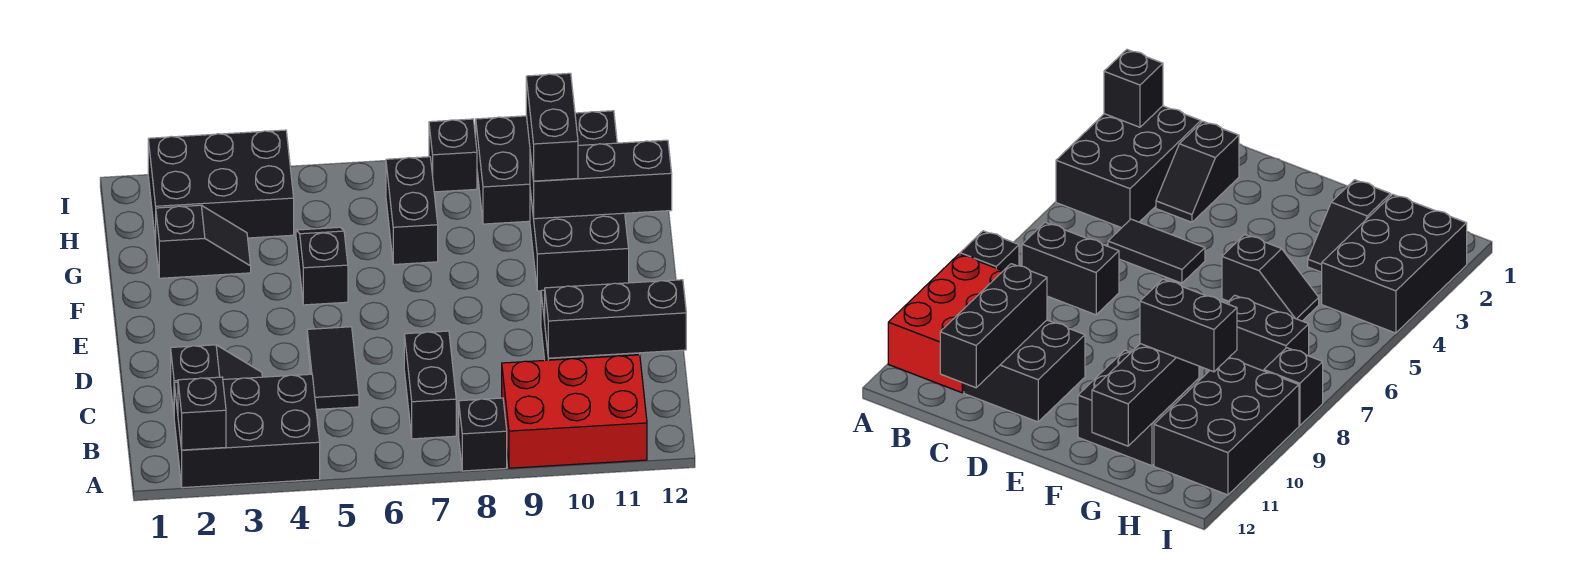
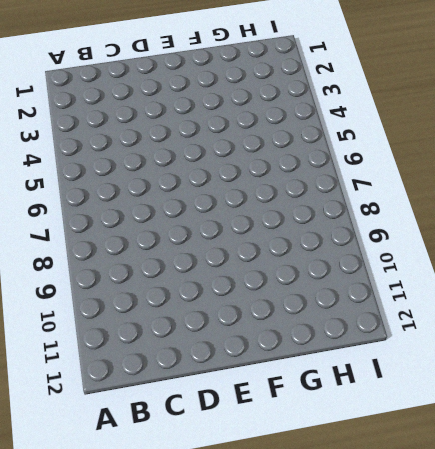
none -> black brick A2:B4 level 1
none -> black brick A8 level 1
none -> red brick A9:B11 level 1

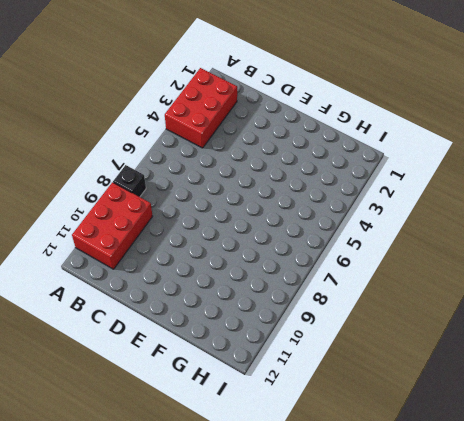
red brick A2:B4 level 1 -> black brick A2:B4 level 1
none -> black brick B7:C7 level 1
none -> black slope C2:C3 level 1 top 2
none -> black tile C5:D5 level 1

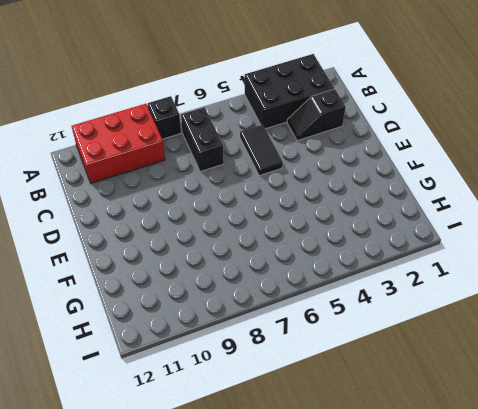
none -> black brick C10:D11 level 1
none -> black slope F5:G5 level 1 top F
none -> black brick F10:G11 level 1

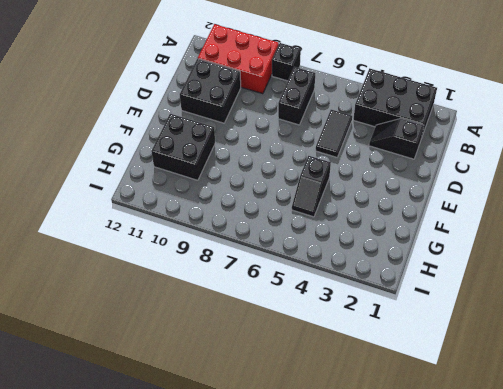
none -> black slope G2:G3 level 1 top 2
none -> black brick G7:H7 level 1
none -> black brick H2:I4 level 1

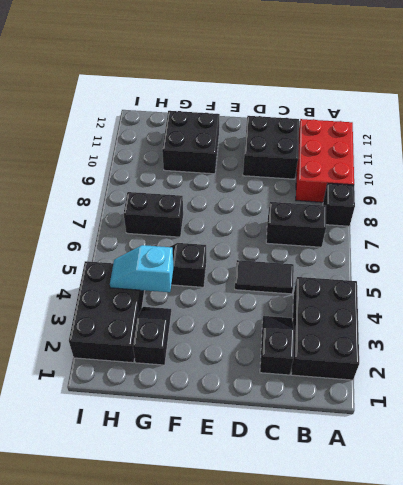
cyan slope G4:H4 level 2 top G -> none
none -> black brick H9:I11 level 1
none -> black brick I8 level 1
none -> black brick A2 level 2

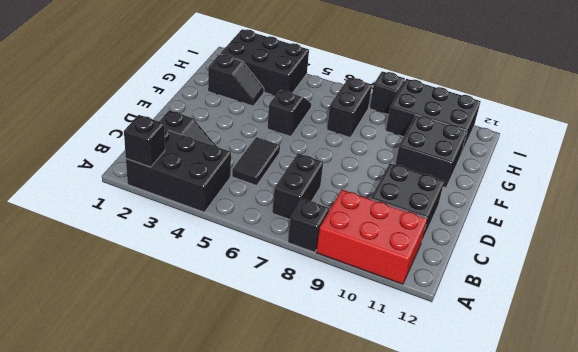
none -> black brick C10:C12 level 2
none -> black brick G10:G12 level 2
none -> black brick G10:H10 level 3

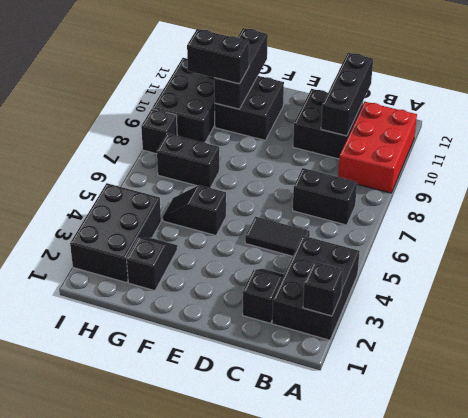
none -> black brick A8 level 1

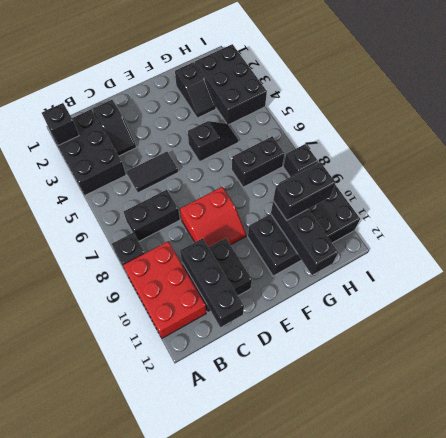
red slope D8:E9 level 1 top 8 -> none

